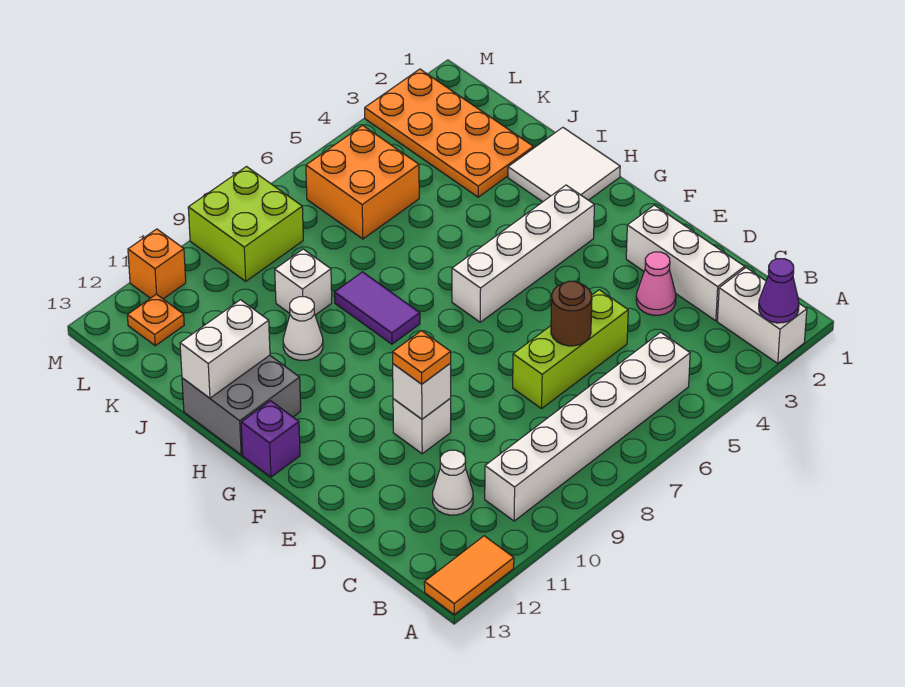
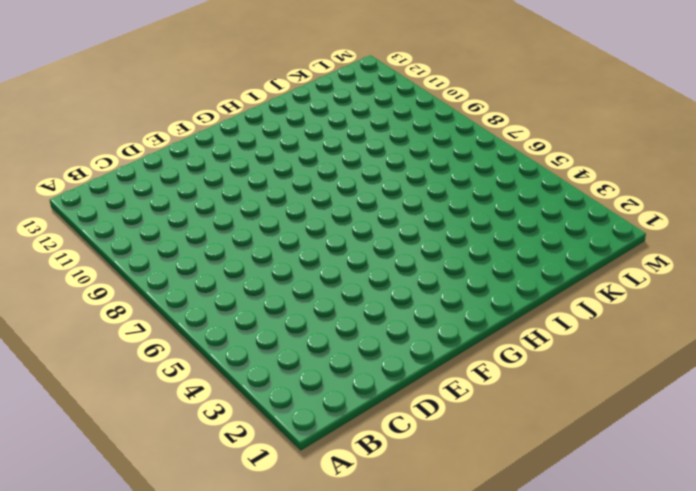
none -> white brick A2:B2 level 1
none -> orange tile A12:A13 level 1
none -> white brick B5:B10 level 1

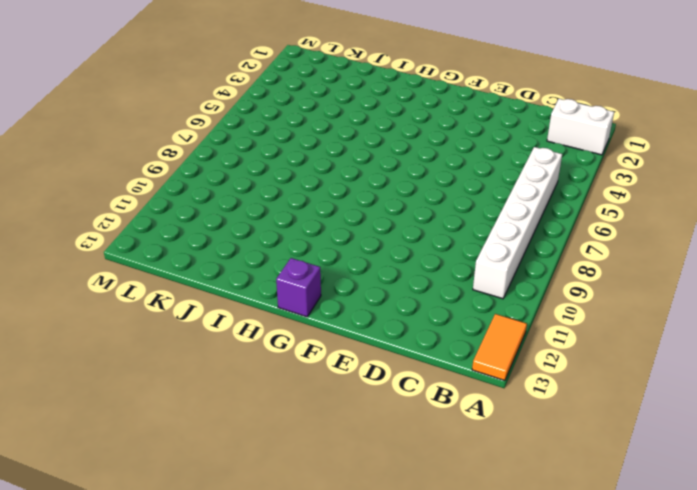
none -> white brick C2:E2 level 1
none -> white cone C11 level 1
none -> pink cone D3 level 1

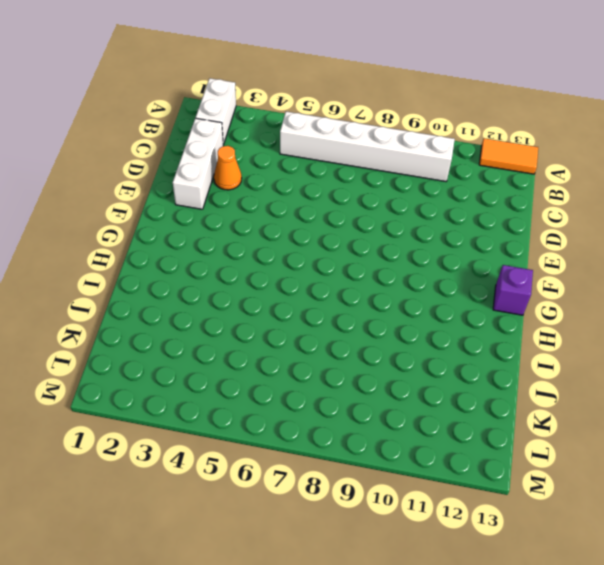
orange cone D3 level 1 -> pink cone D3 level 1
none -> white cone C11 level 1
none -> lime brick D5:D7 level 1
none -> white brick E10 level 1

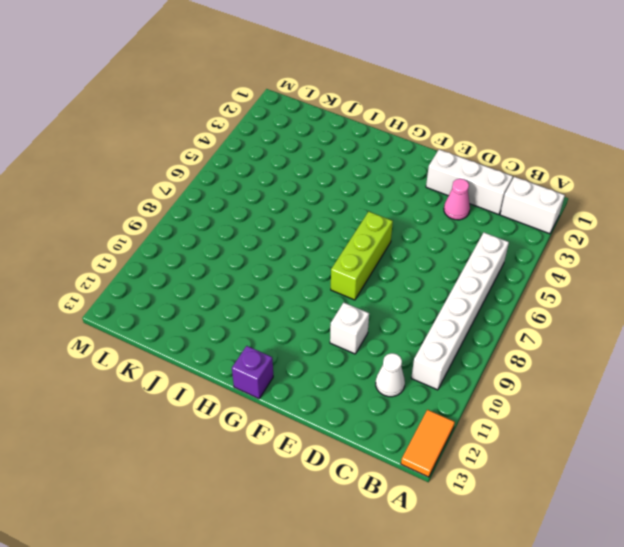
lime brick F6:F8 level 1 -> lime brick D5:D7 level 1
none -> white brick G3:G6 level 1
none -> white tile H1:I2 level 1
none -> purple tile H8:I8 level 1

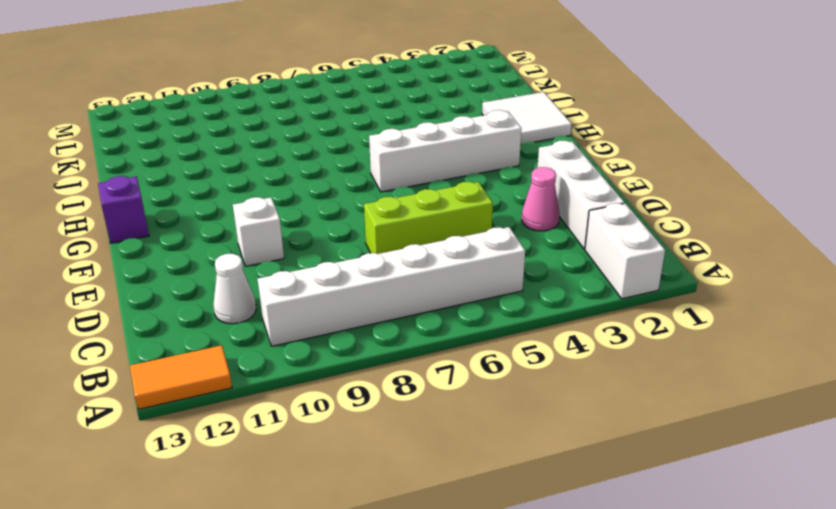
none -> purple tile H8:I8 level 1
none -> grey brick H12:I13 level 1
none -> white cone I10 level 1

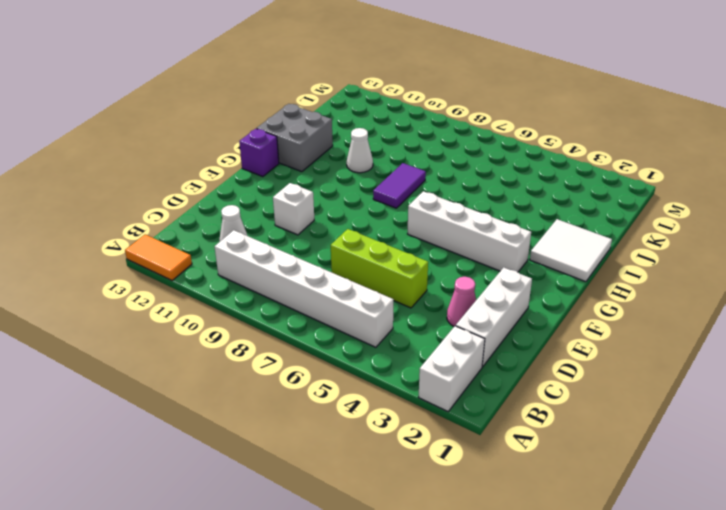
none -> orange plate J2:M3 level 1
none -> white brick J9 level 1
none -> orange brick K5:L6 level 1

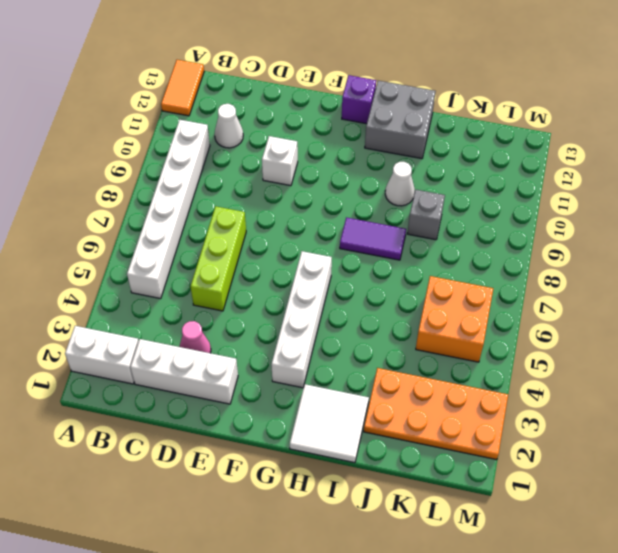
grey brick J9 level 1 -> white brick J9 level 1
none -> lime brick L8:M9 level 1
none -> orange plate L12 level 1
none -> orange brick M11 level 1

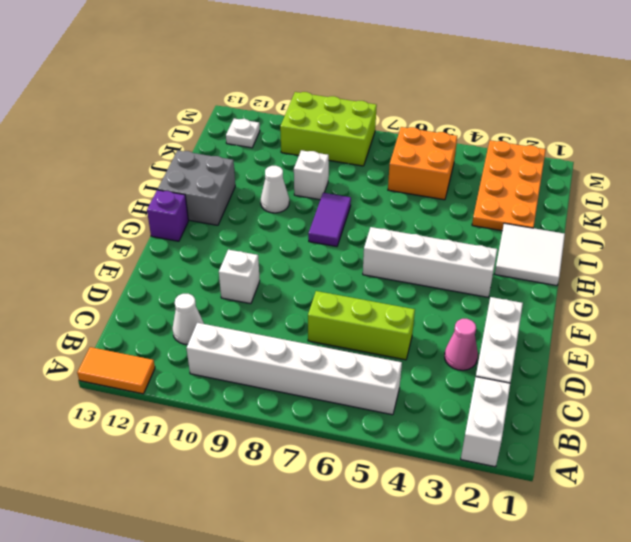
lime brick L8:M10 level 1 -> lime brick L8:M9 level 1
white plate L12 level 1 -> orange plate L12 level 1
none -> orange brick M11 level 1
none -> purple cone A2 level 2
none -> brown round brick D6 level 2

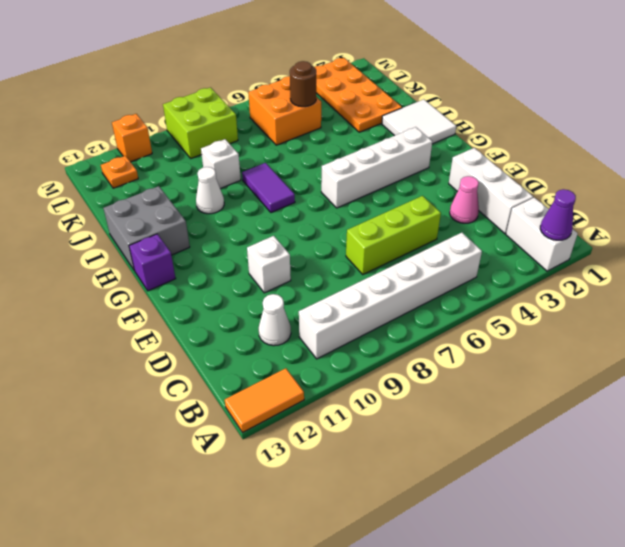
brown round brick K5 level 2 -> brown round brick D6 level 2
none -> white brick E10 level 2
none -> white brick I12:I13 level 2
none -> orange plate E10 level 3

